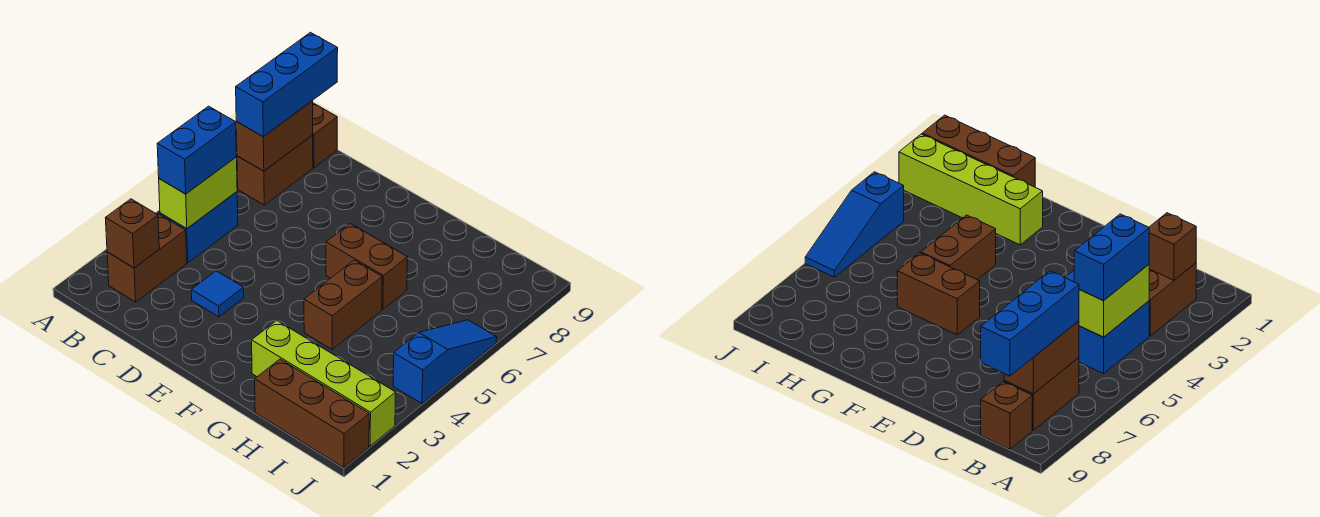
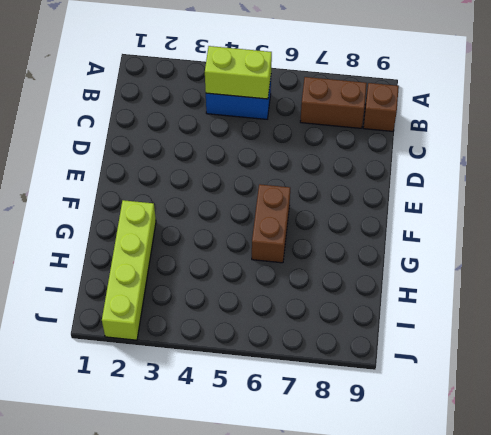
none -> brown brick B2:B3 level 1
none -> blue tile D3 level 1
none -> brown brick G4:G5 level 1

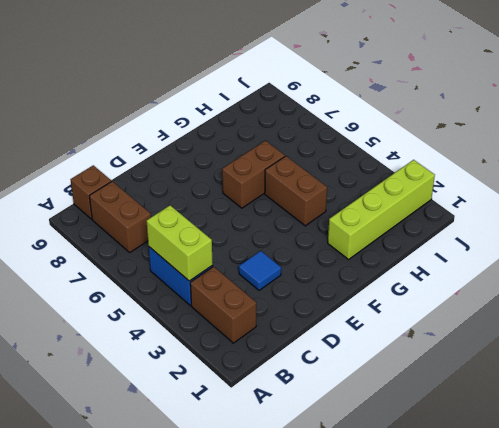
none -> brown brick H1:J1 level 1
none -> blue slope J4:J6 level 1 top 4
none -> brown brick B2 level 2

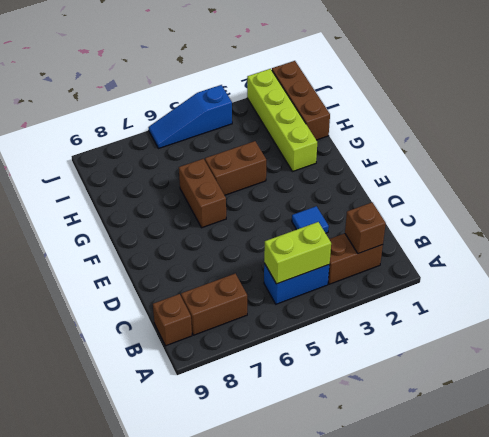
none -> brown brick B7:B8 level 2
none -> blue brick B4:B5 level 3
none -> blue brick B7:B9 level 3

